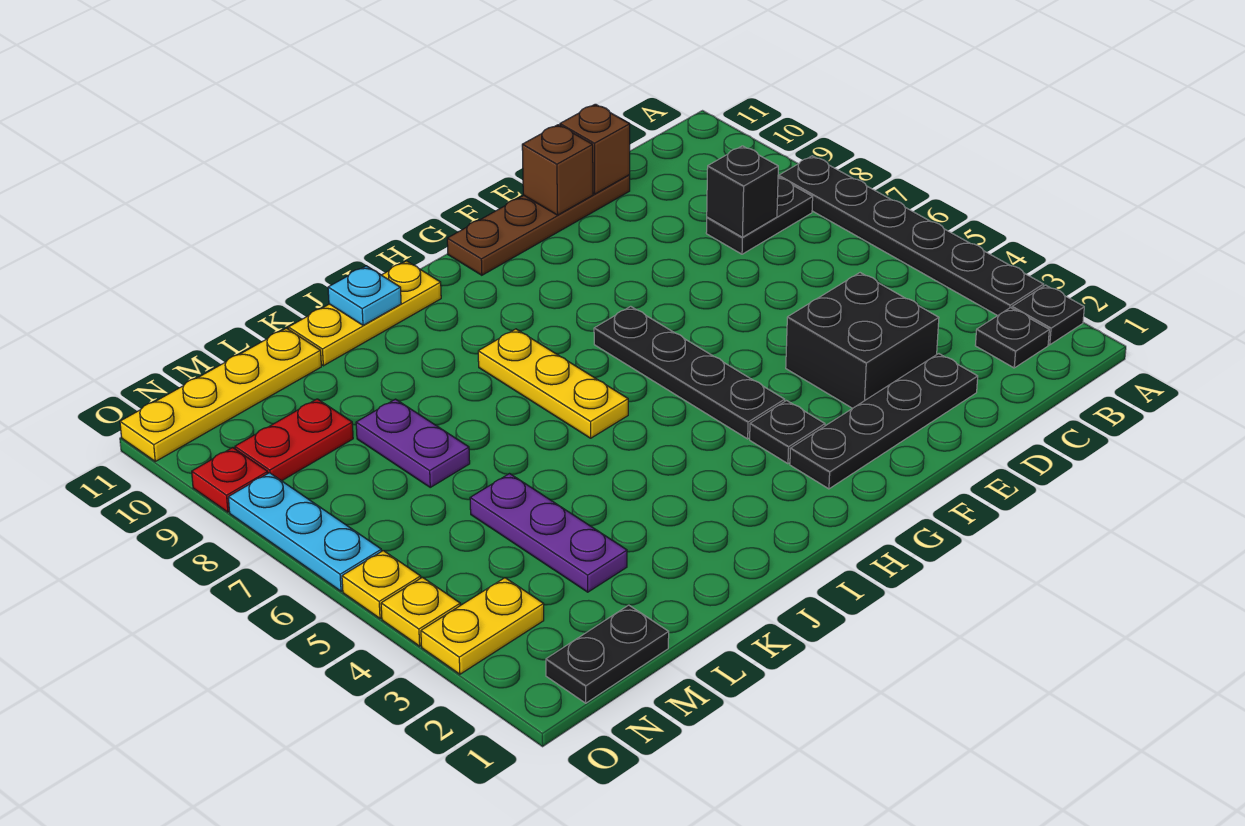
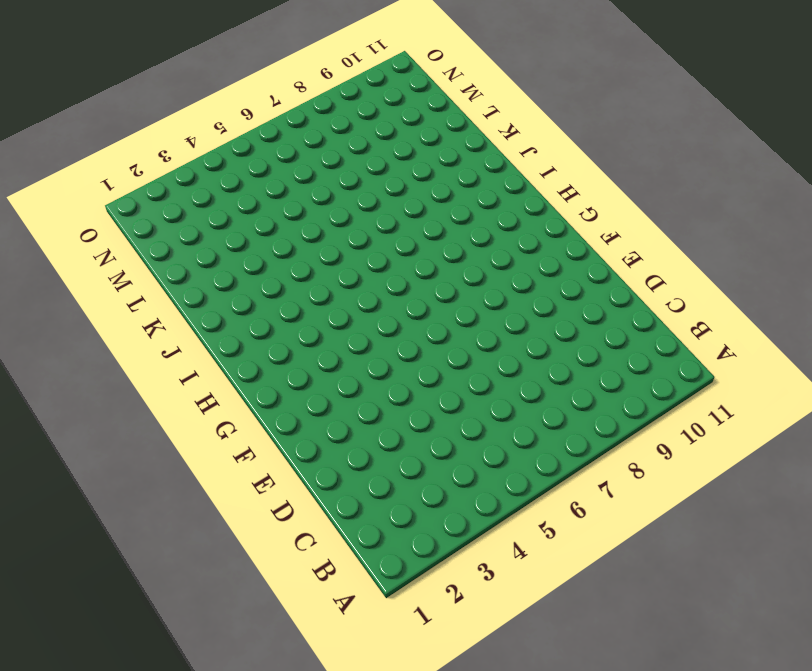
none -> black plate A2 level 1
none -> black plate A3:A8 level 1
none -> black plate B2 level 1

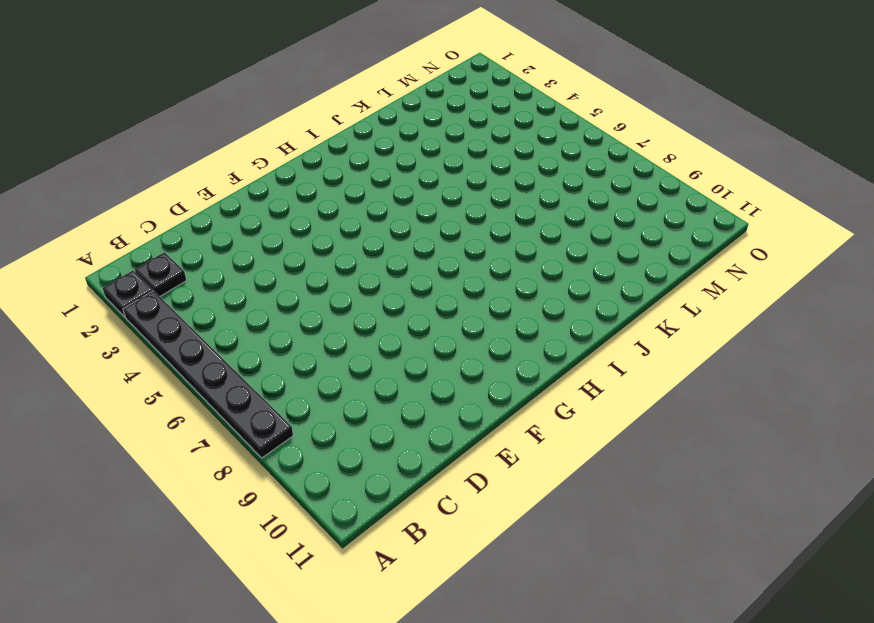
none -> black plate B8:C8 level 1
none -> black plate D2:G2 level 1
none -> black brick D3:E4 level 1

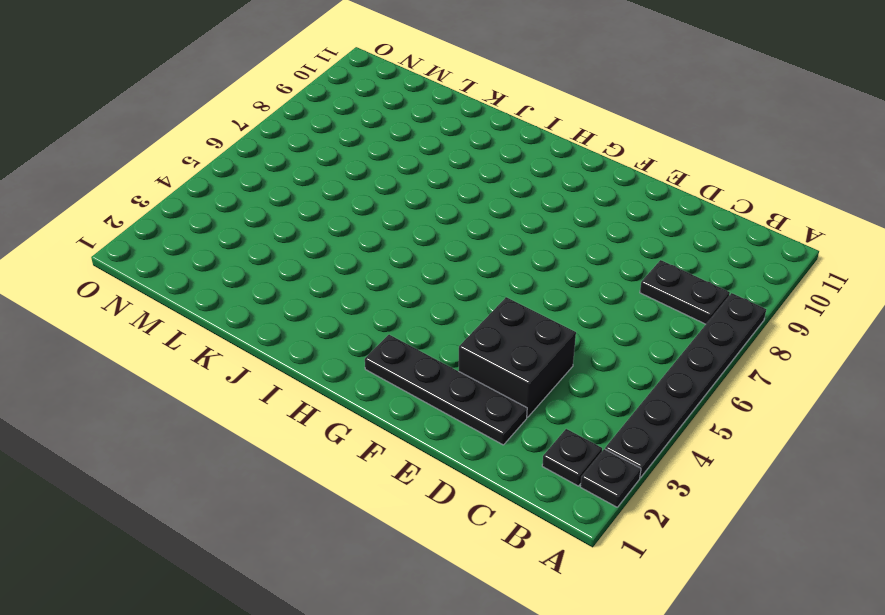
none -> brown plate D11:G11 level 1
none -> black plate G3 level 1
none -> black plate G4:G7 level 1

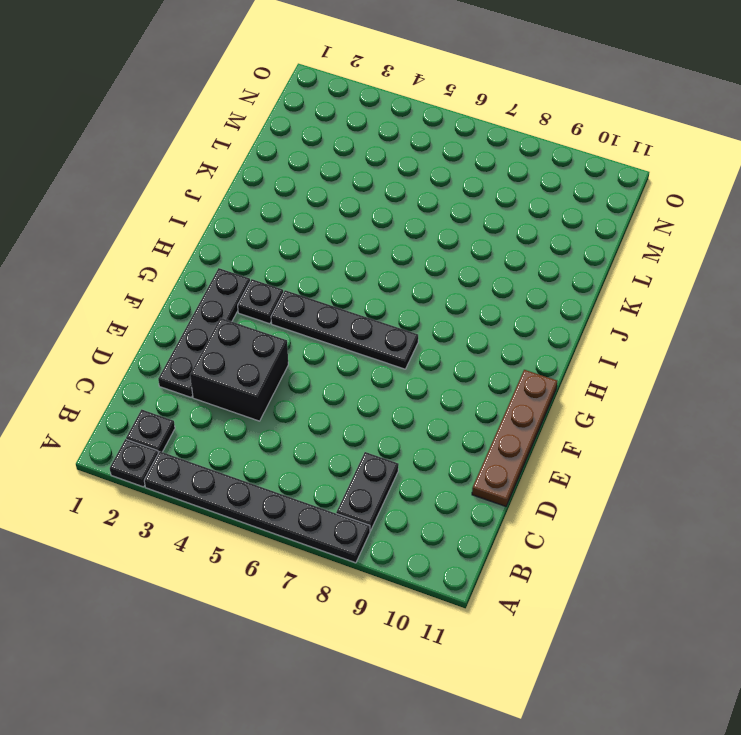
none -> yellow plate I6:I8 level 1
none -> yellow plate I11:K11 level 1
none -> purple plate L3:L5 level 1

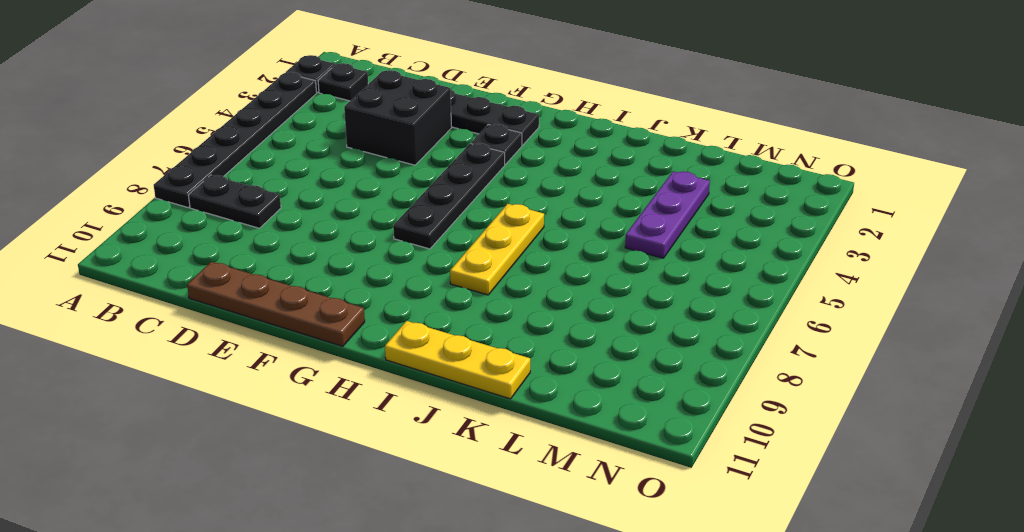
none -> purple plate L7:L8 level 1
none -> yellow plate L11:O11 level 1
none -> black plate M1:N1 level 1

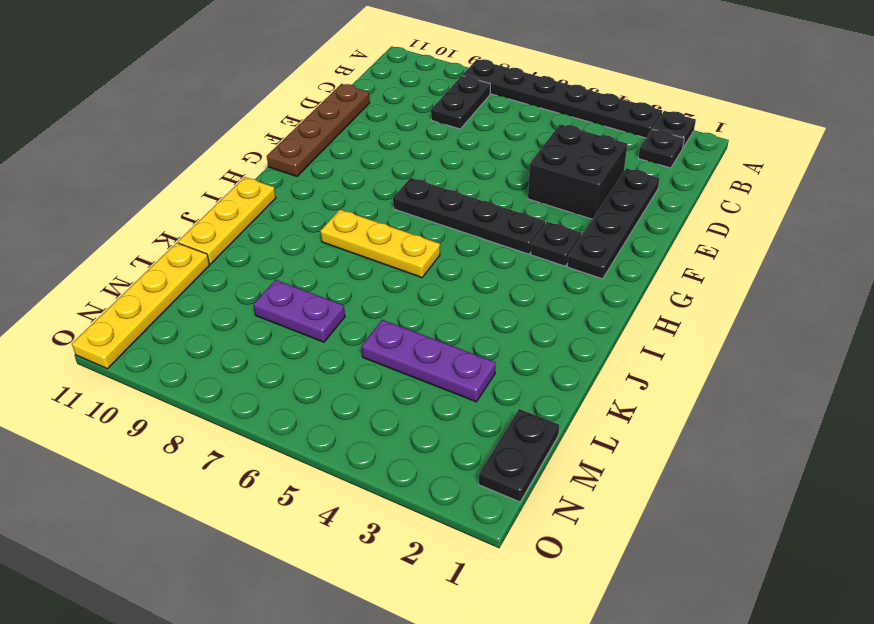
none -> red plate M9:N9 level 1
none -> yellow plate N3:O3 level 1
none -> yellow plate O4 level 1

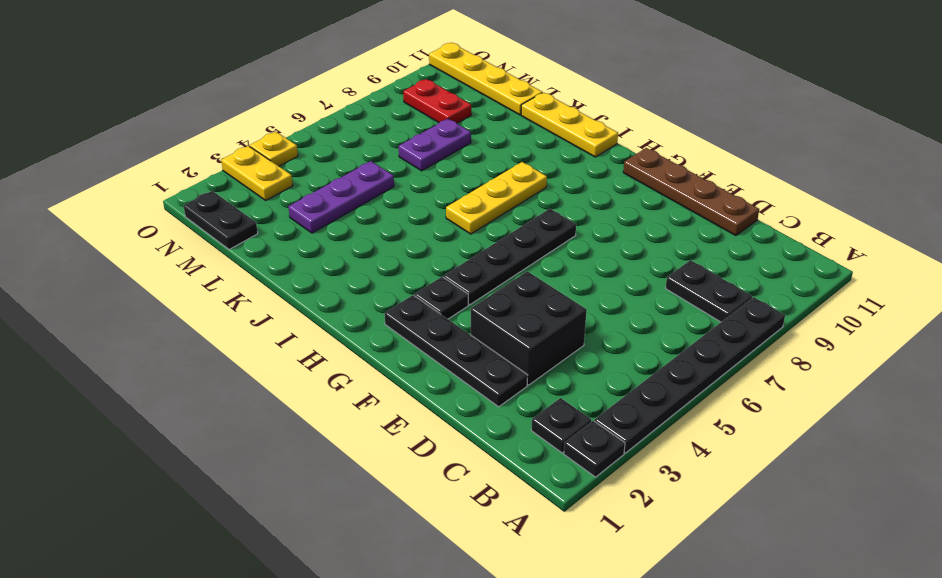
none -> yellow plate O5 level 1
none -> cyan plate O6:O8 level 1
none -> red plate O9 level 1

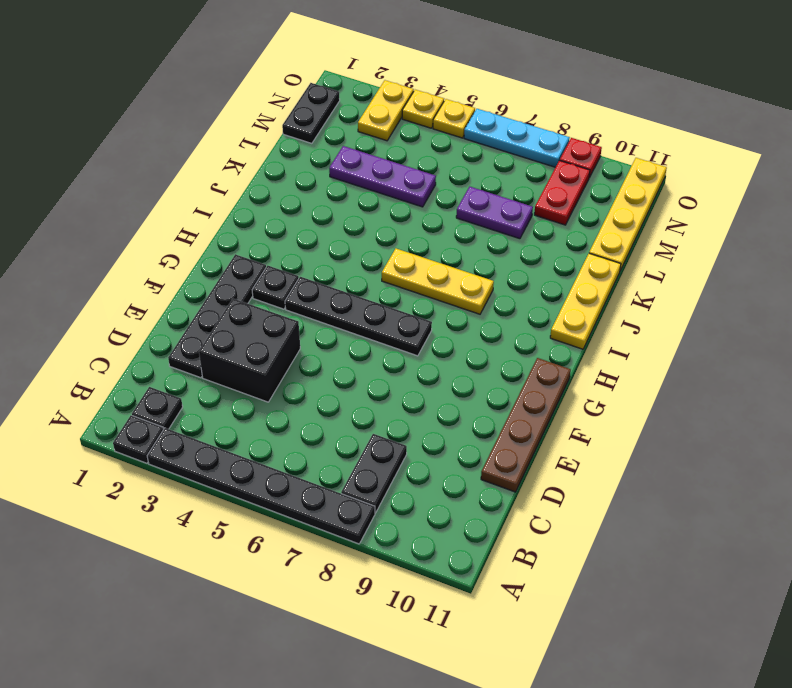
none -> black brick C8 level 2
none -> brown brick D11 level 2
none -> brown brick E11 level 2

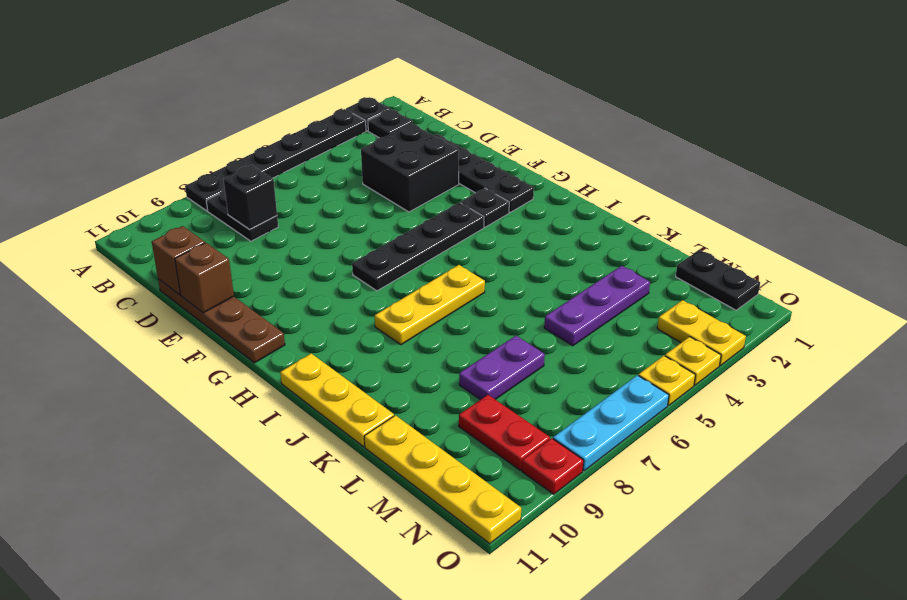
none -> cyan plate J11 level 2

